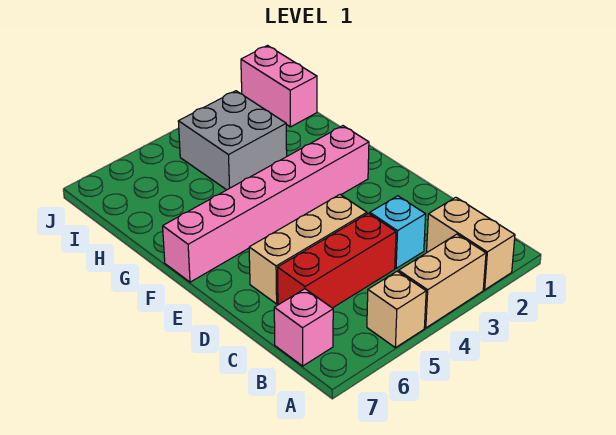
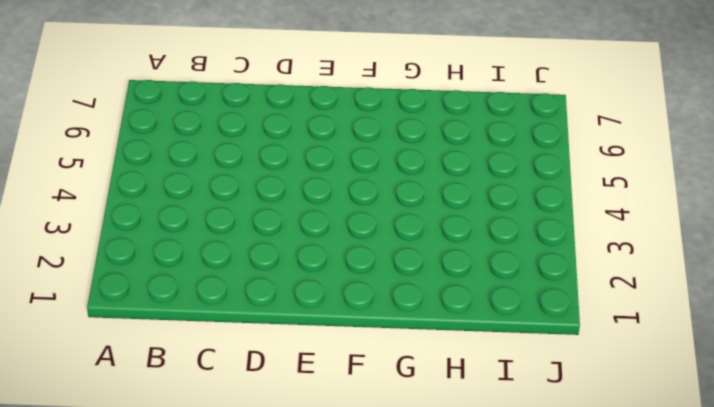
none -> tan brick A2:B2 level 1
none -> tan brick A3:A4 level 1

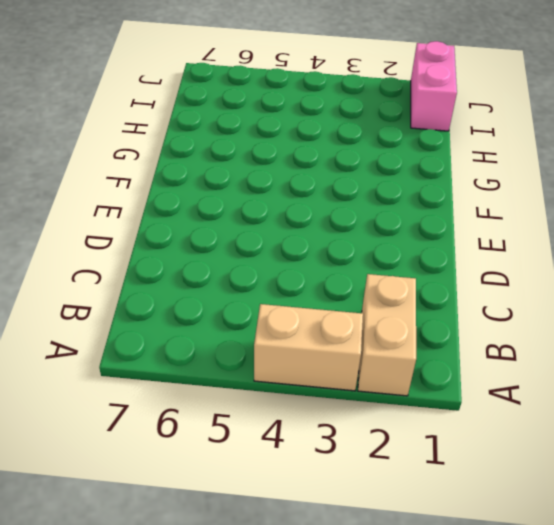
none -> tan brick A5 level 1
none -> pink brick B7 level 1

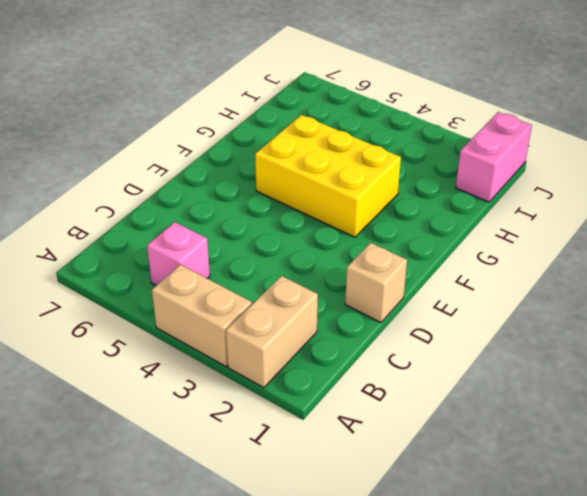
pink brick B5 level 1 -> pink brick B7 level 1
tan brick D1 level 1 -> tan brick A5 level 1
yellow brick F3:G5 level 1 -> pink brick F2:F7 level 1
none -> cyan brick C3 level 1
none -> red brick C4:C6 level 1

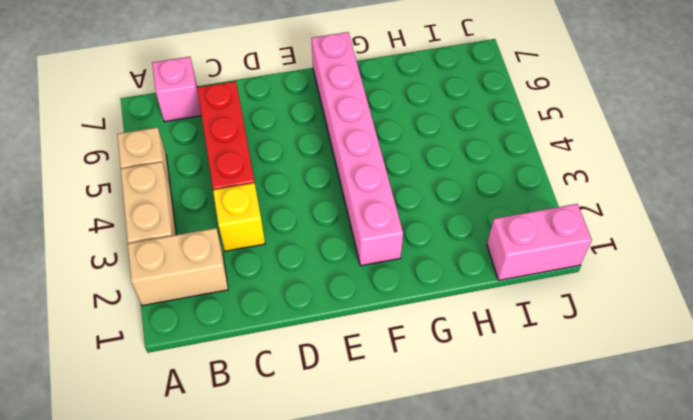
yellow brick C3 level 1 -> cyan brick C3 level 1
none -> tan brick D4:D6 level 1
none -> grey brick H3:I4 level 1

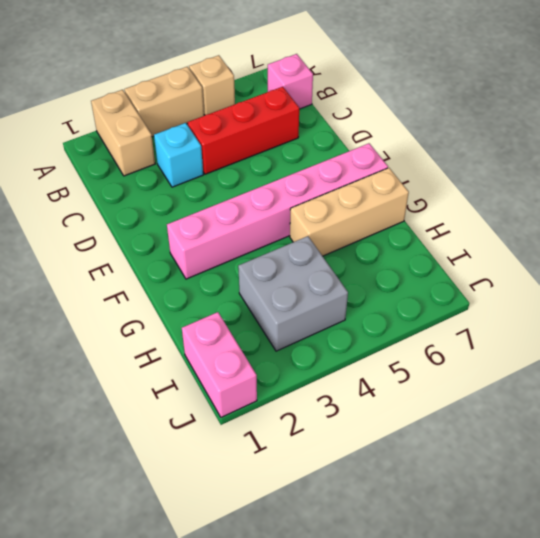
tan brick G5:G7 level 1 -> tan brick D4:D6 level 1

